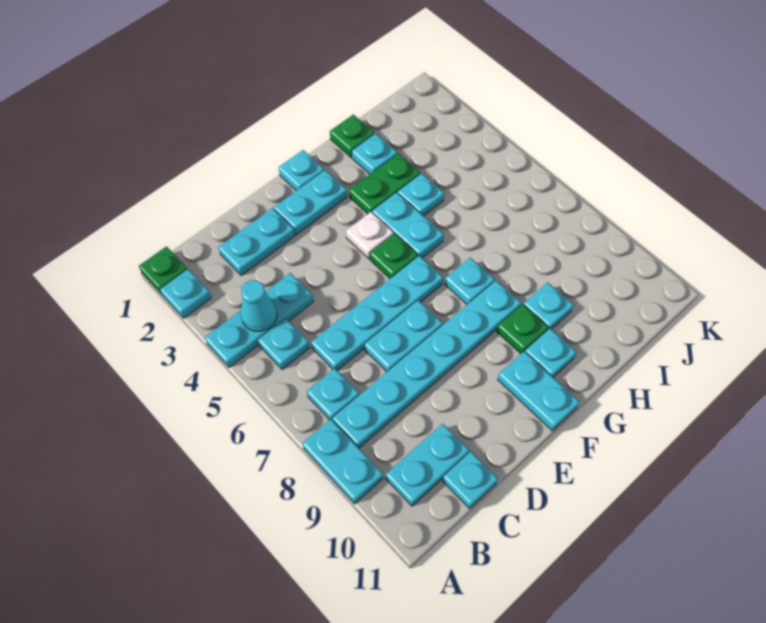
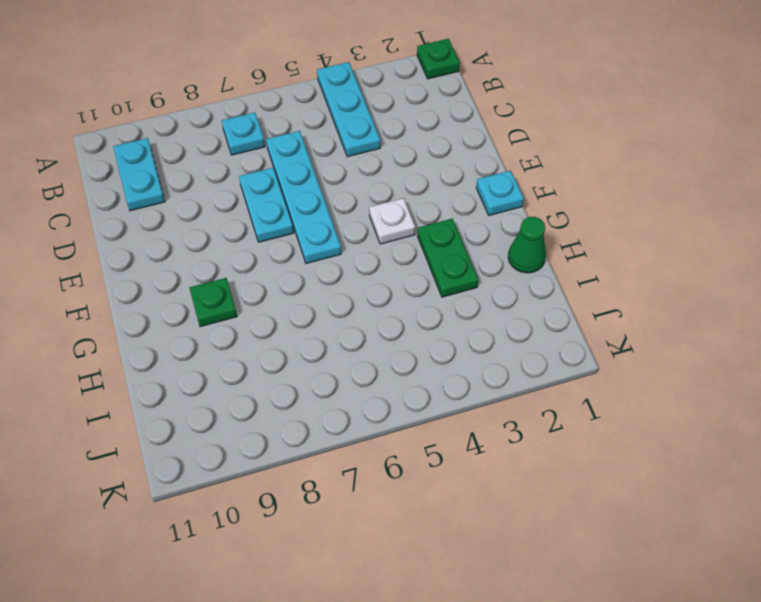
green cone H1 level 1 -> green plate H1 level 1
none -> cyan plate A2 level 1
none -> cyan plate A8:A9 level 1
none -> cyan plate B5 level 1

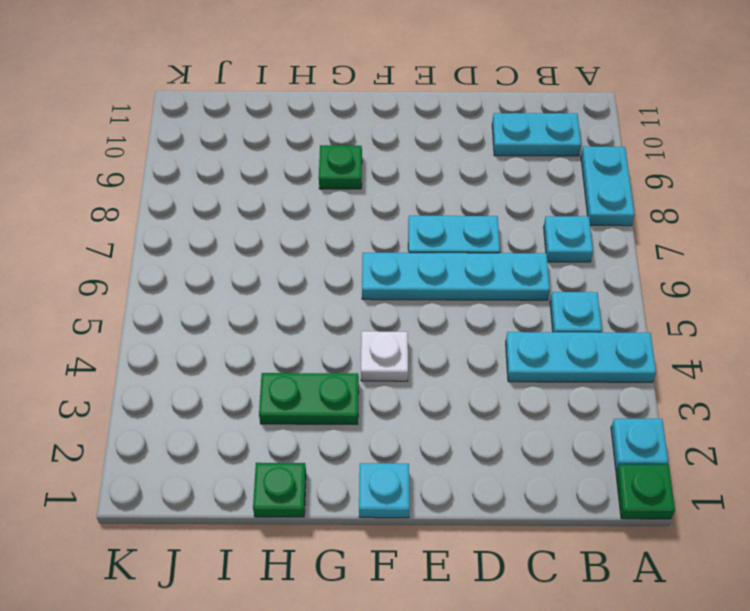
none -> cyan plate B8:G8 level 1
none -> cyan plate C2:D2 level 1
none -> cyan plate C11 level 1

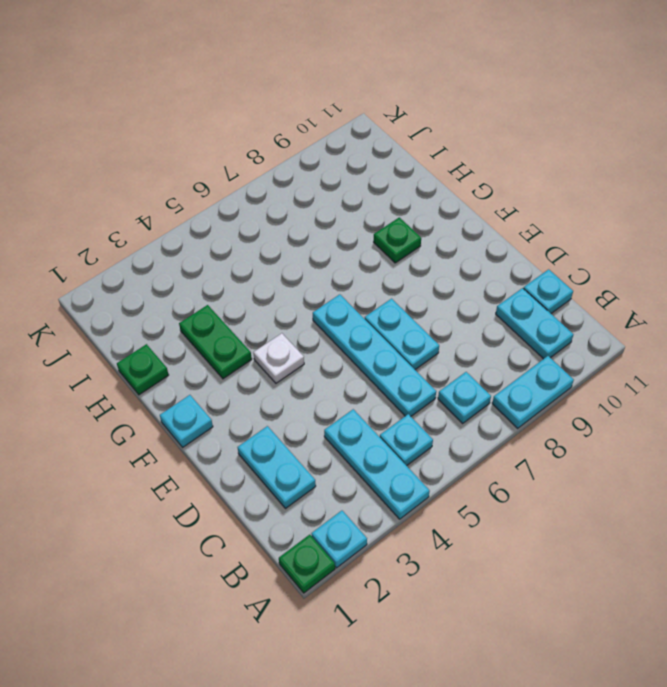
none -> cyan plate B8:G8 level 1
none -> cyan plate E2:F2 level 1
none -> green plate F5 level 1

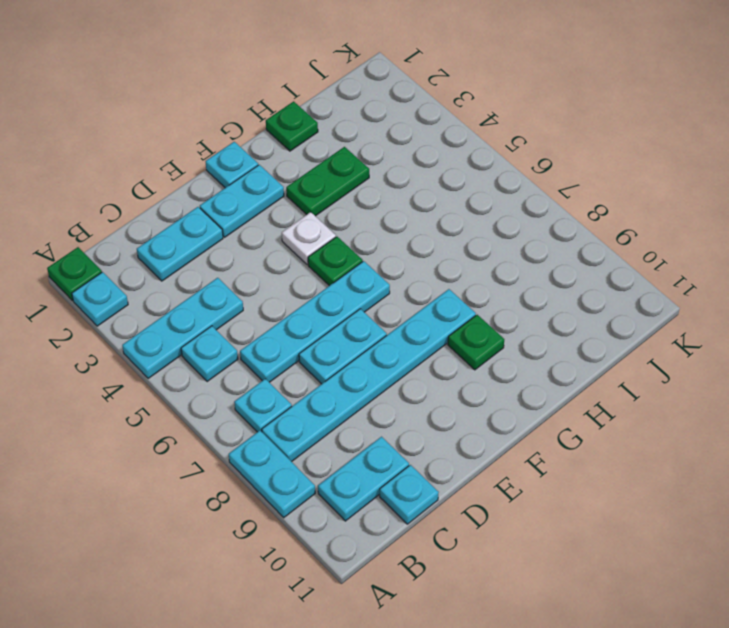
none -> cyan plate F10:F11 level 1
none -> cyan plate G4:G5 level 1
none -> cyan plate G7 level 1

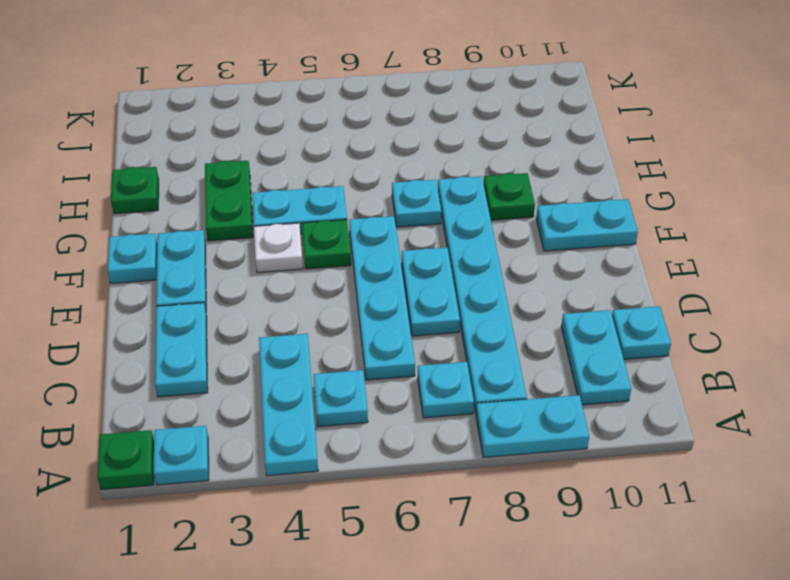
none -> cyan plate G10 level 1
none -> cyan plate H2 level 1
none -> cyan plate H4 level 1

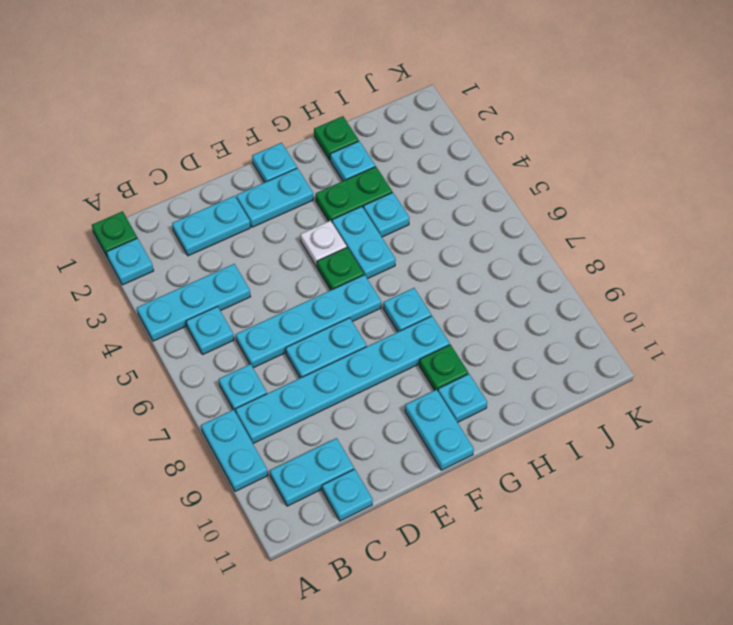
none -> cyan plate H9 level 1
none -> cyan cone B4 level 2

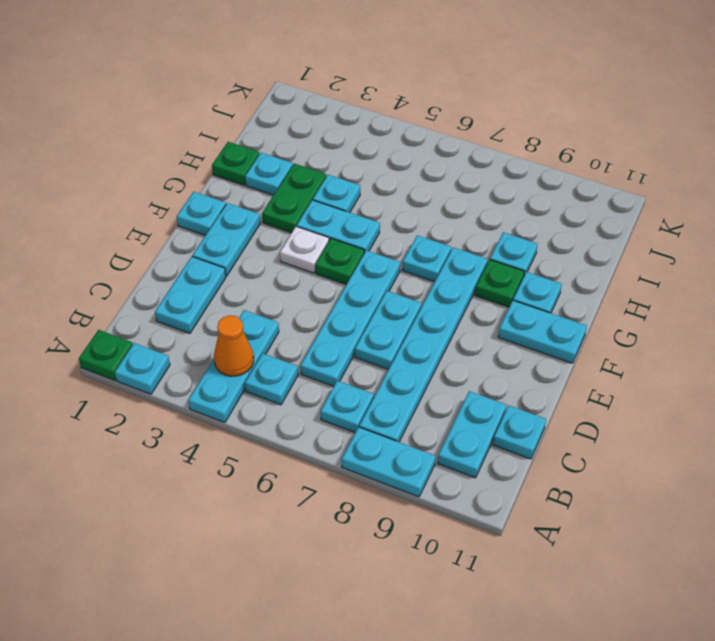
orange cone B4 level 2 -> cyan cone B4 level 2

